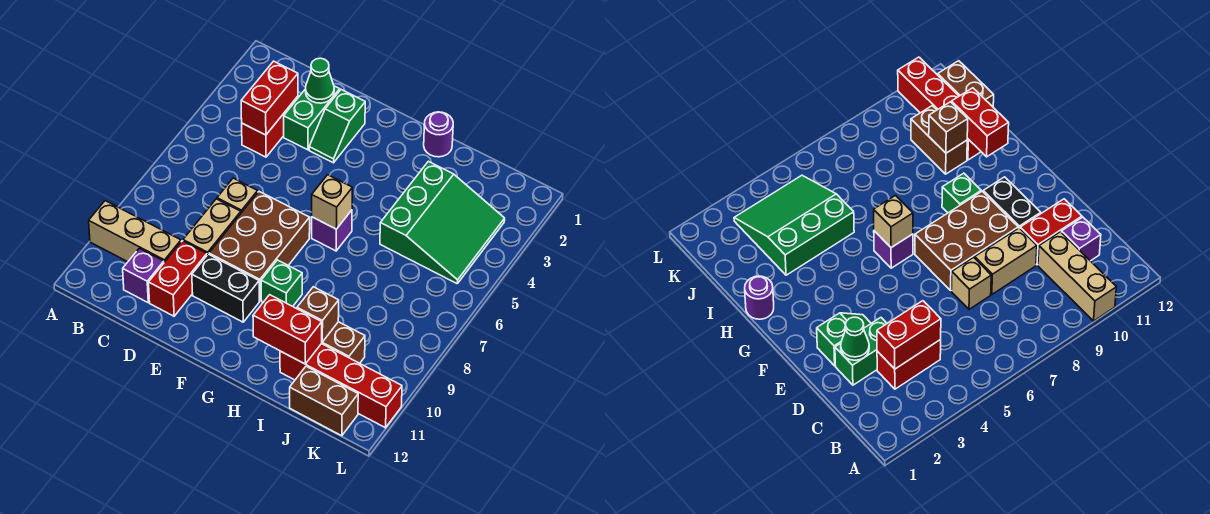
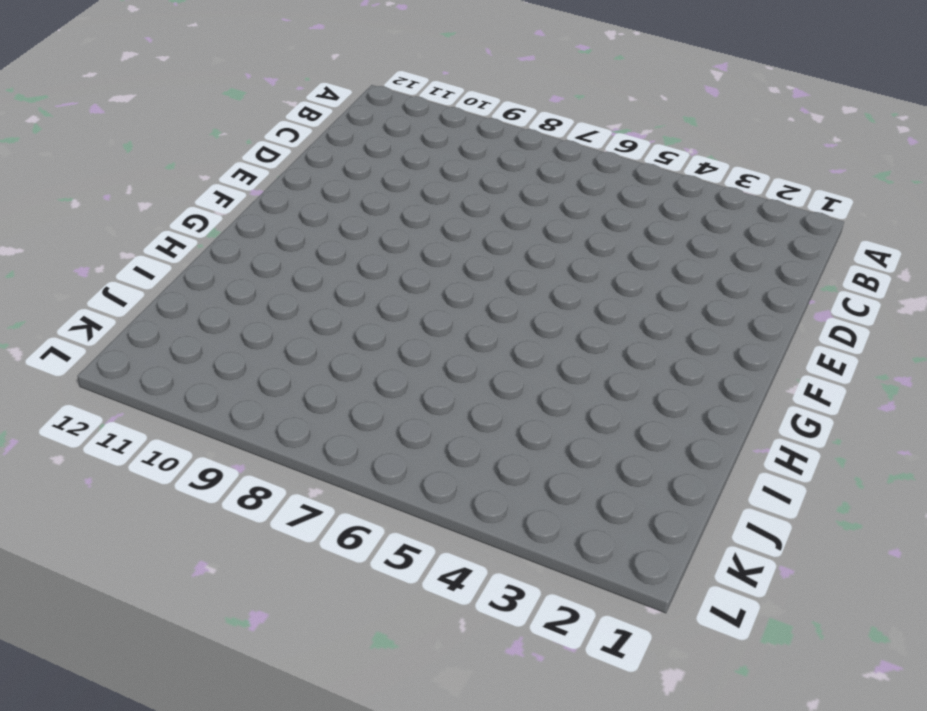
none -> tan brick A10:C10 level 1
none -> red brick C3:C4 level 1
none -> purple brick C11 level 1

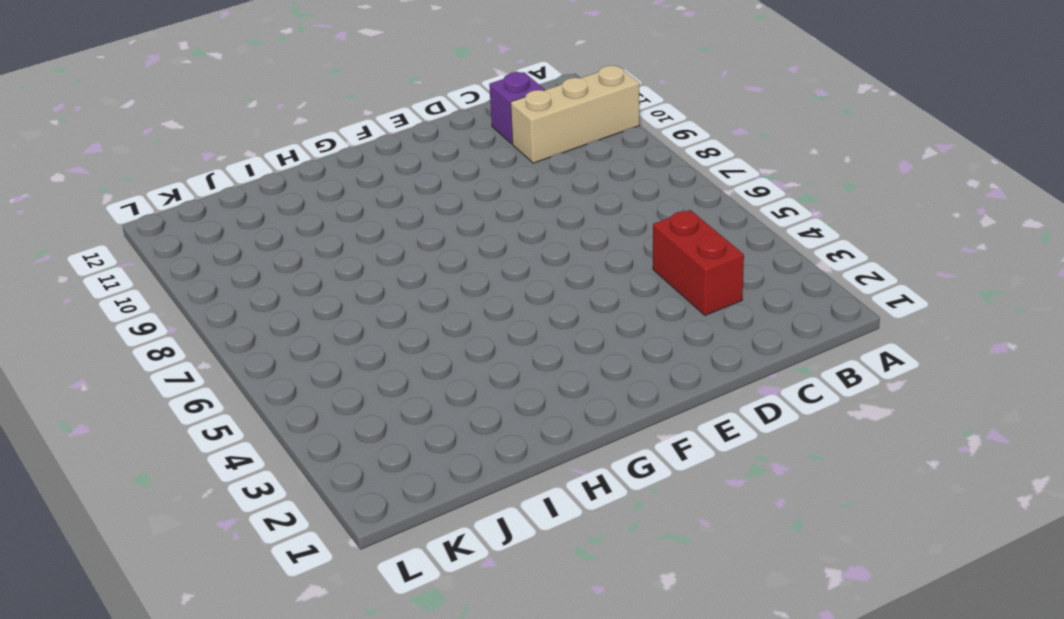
none -> green brick D2:D3 level 1
none -> tan brick D7 level 1
none -> tan brick D8:D9 level 1

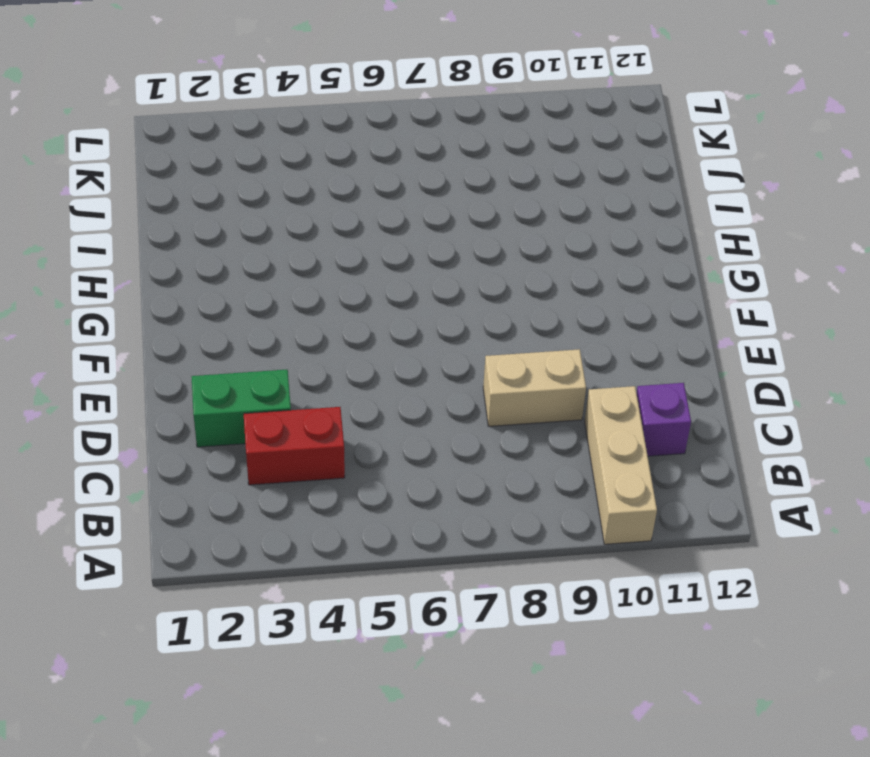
none -> tan brick D7 level 1
none -> red brick D10:D11 level 1
none -> green slope E2:E3 level 1 top 2

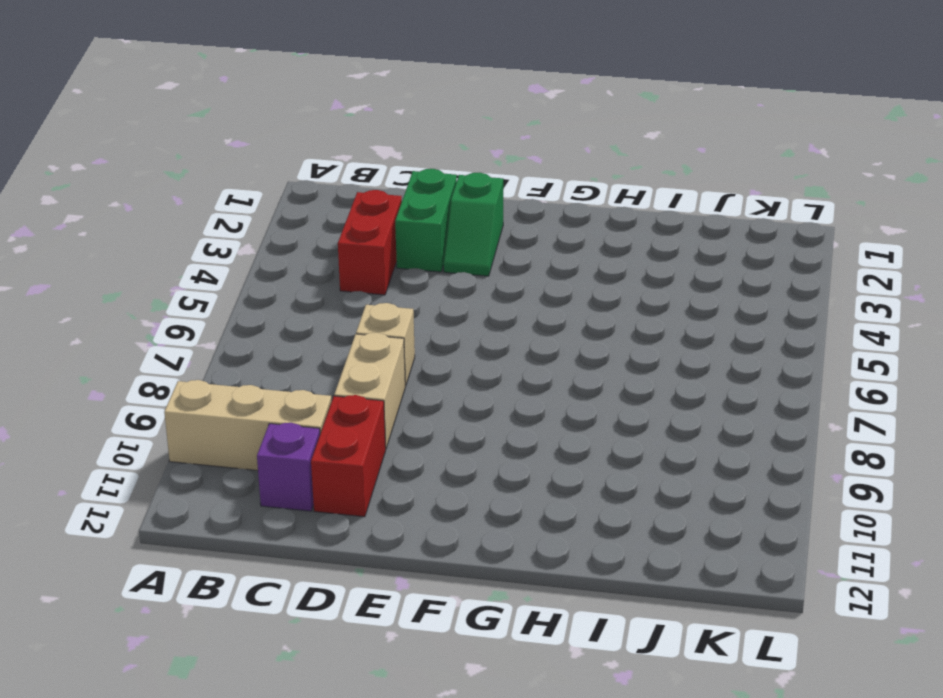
none -> brown brick E7:F9 level 1
none -> black brick E10:F10 level 1
none -> purple brick G6 level 1

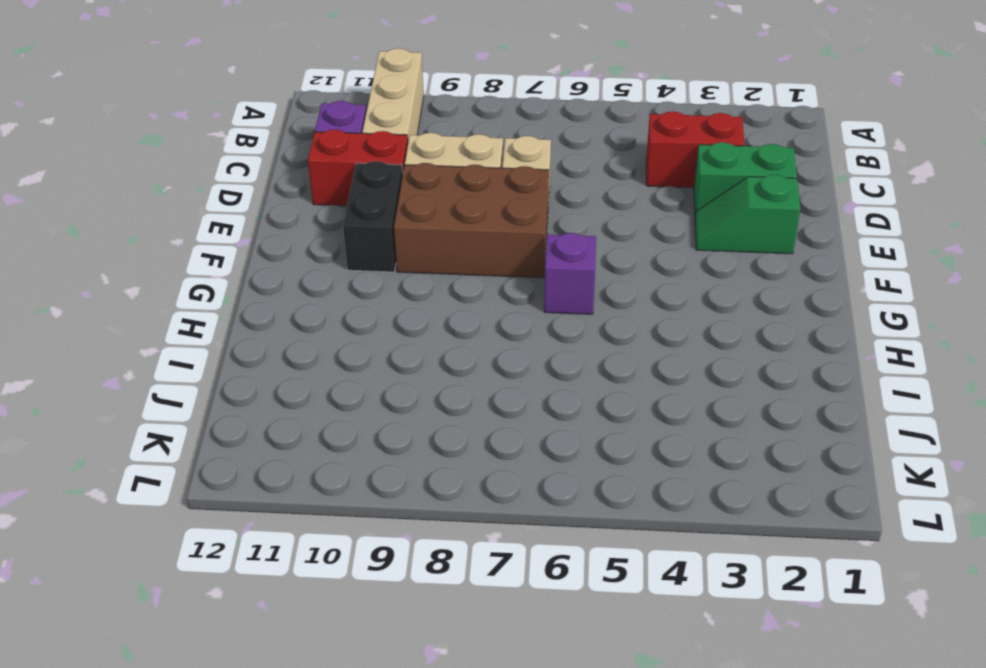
none -> green brick G9 level 1
none -> purple round brick H1 level 1
none -> green slope I3:K5 level 1 top I

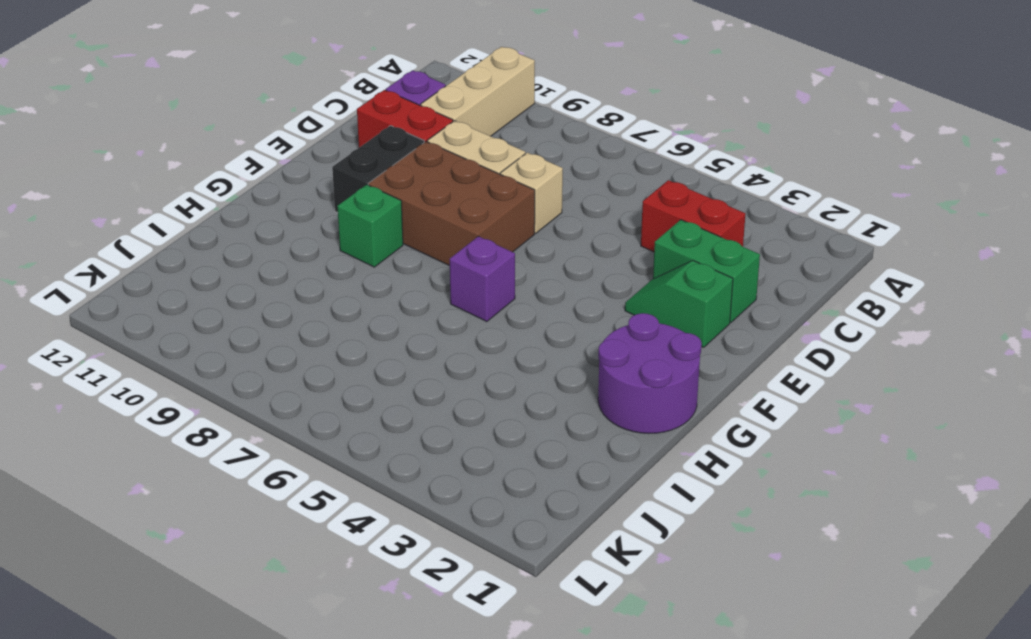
purple round brick G1:H2 level 1 -> purple round brick H1 level 1
none -> green slope I3:K5 level 1 top I
none -> brown brick I10:J10 level 1
none -> red brick I11:L11 level 1

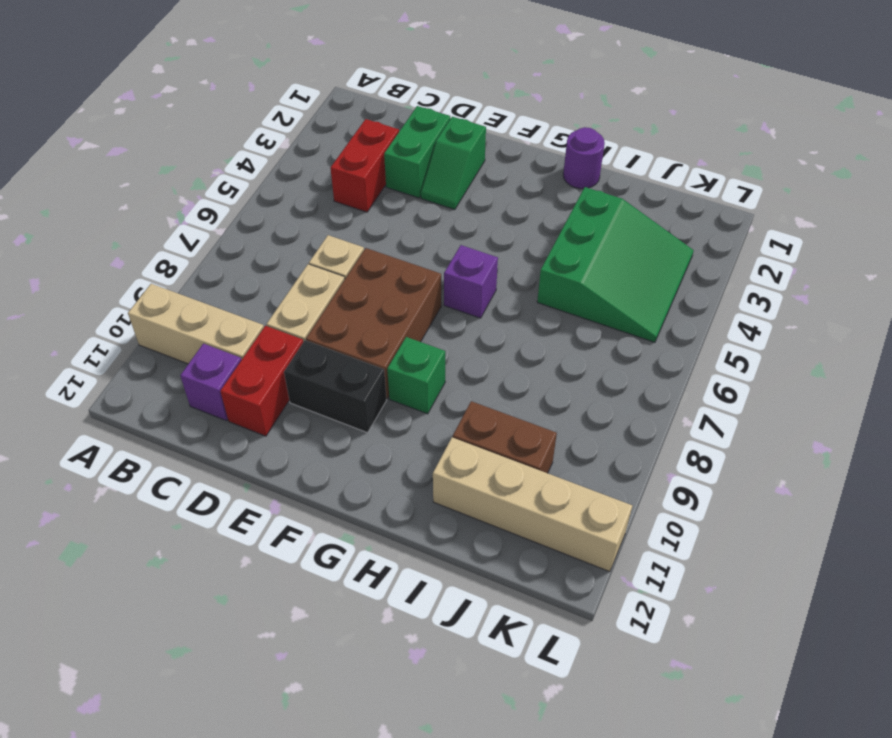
tan brick I11:L11 level 1 -> red brick I11:L11 level 1
none -> brown brick J12:K12 level 1
none -> red brick C3:C4 level 2
none -> green cone D2 level 2

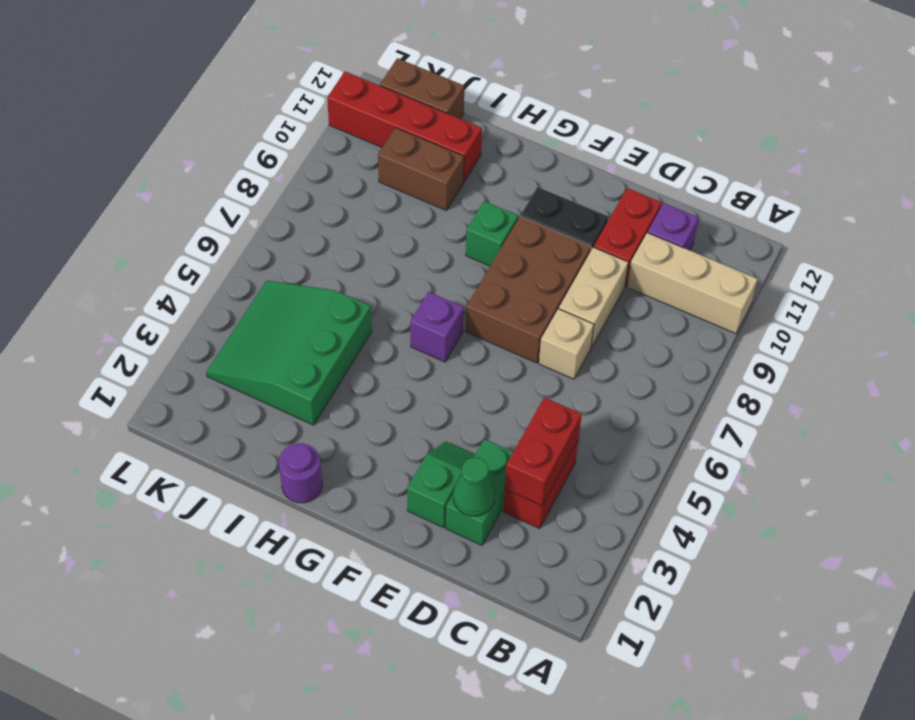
none -> tan brick G6 level 2
none -> red brick H11:I11 level 2
none -> brown brick I10 level 2

